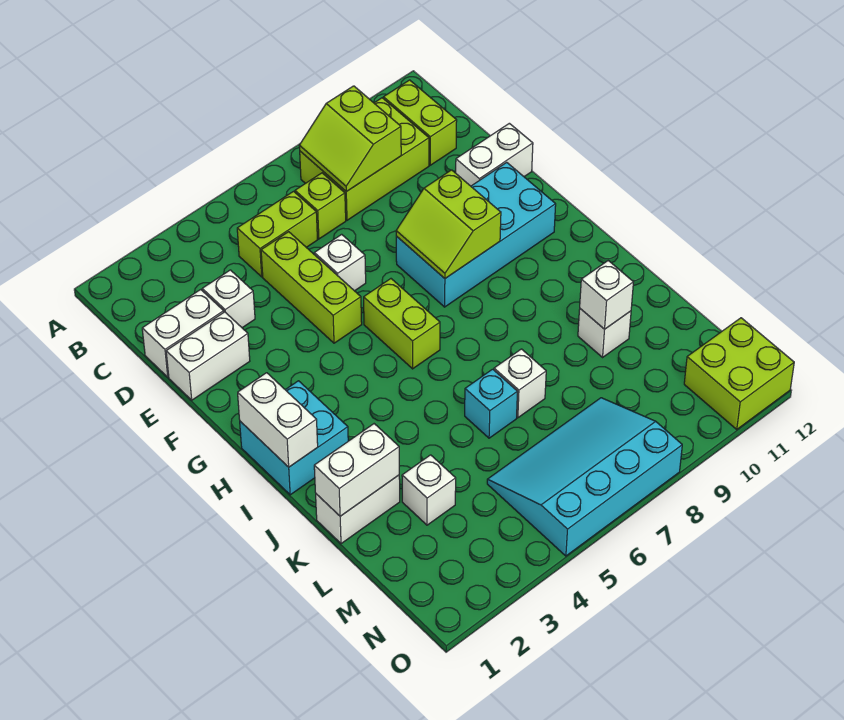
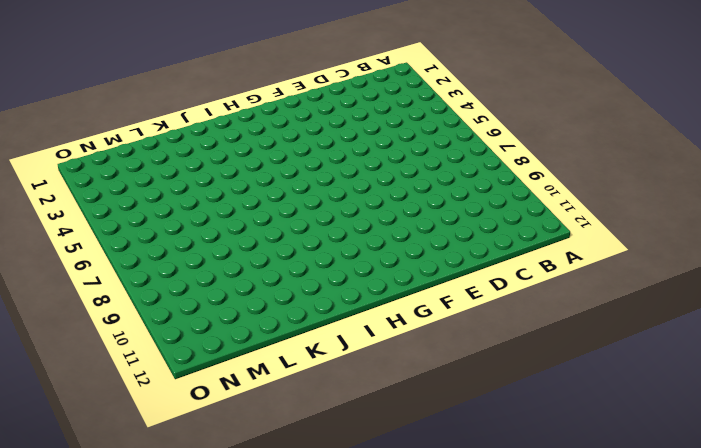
none -> lime brick B8:C10 level 1
none -> lime brick B11:C11 level 1
none -> lime brick C5:C6 level 1

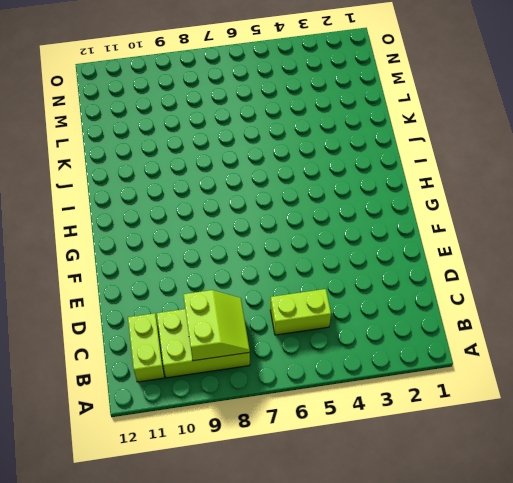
none -> lime brick C7 level 1
none -> white brick D1:D2 level 1
none -> white brick D3 level 1

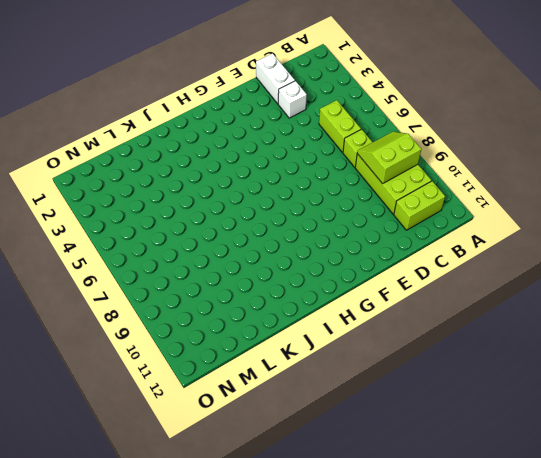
none -> lime brick D5:F5 level 1
none -> white brick E1:E2 level 1
none -> white brick E6 level 1

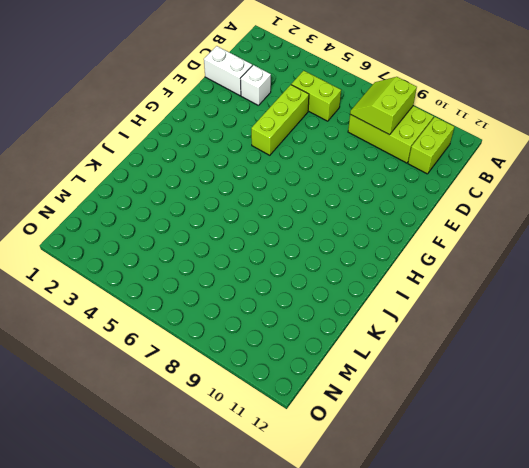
none -> lime brick C7 level 1
none -> white brick E1:E2 level 1
none -> white brick E6 level 1

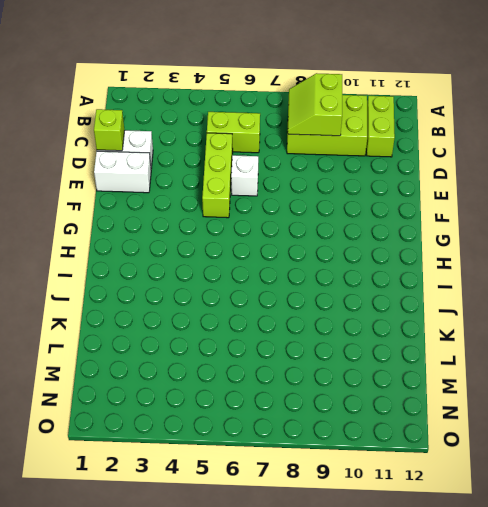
lime brick D1 level 2 -> lime brick C7 level 1
none -> white brick D3 level 1
none -> white brick E11:E12 level 1
none -> cyan brick F8:G11 level 1

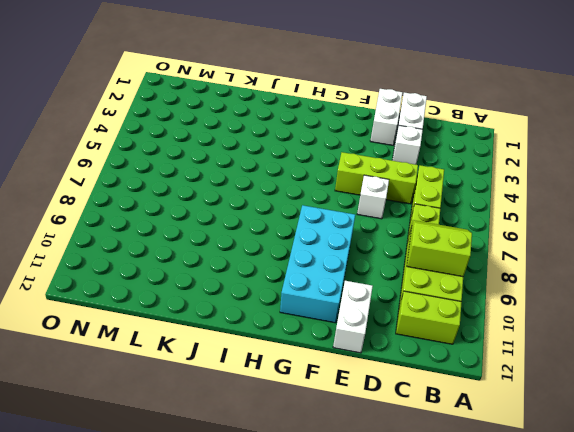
none -> lime brick G6:H6 level 1
none -> cyan brick H1:I2 level 1
none -> white brick K1:K2 level 1

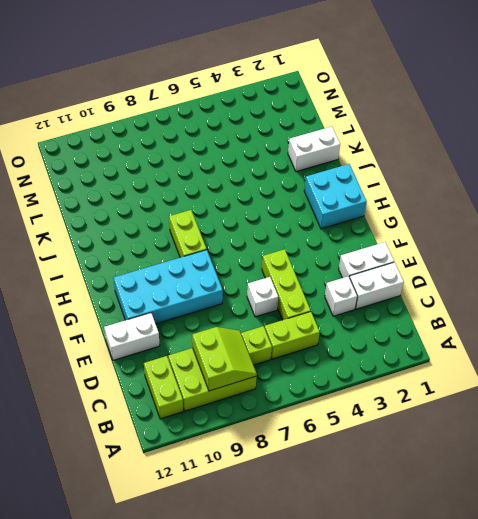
lime brick H8:I8 level 1 -> lime brick G6:H6 level 1
none -> cyan brick K6 level 1
none -> white brick K7 level 1
none -> white brick K10 level 1

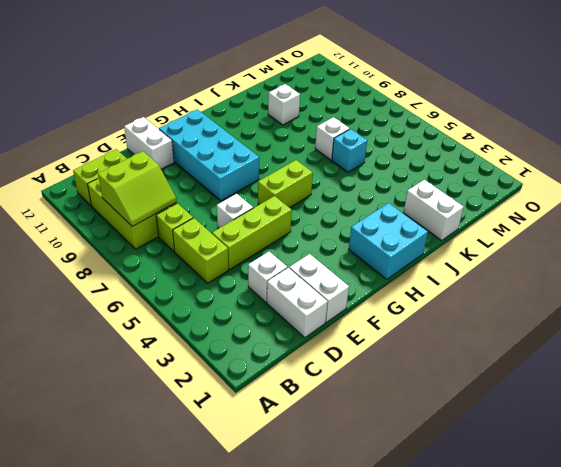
none -> white brick L3 level 1
none -> cyan slope M5:O8 level 1 top O
none -> lime brick N11:O12 level 1

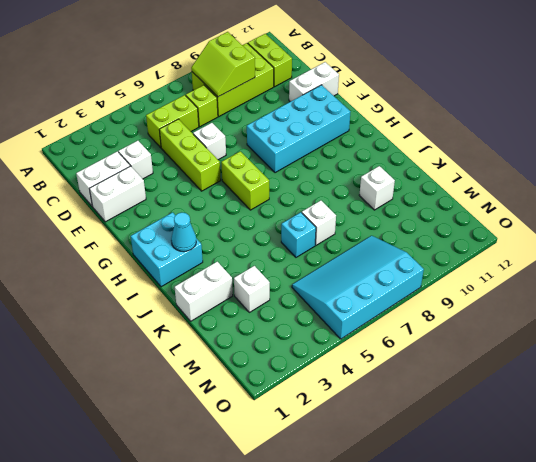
cyan cone I2 level 2 -> none
none -> lime brick N11:O12 level 1
none -> lime slope F8:G9 level 2 top 9
none -> white brick H1:I1 level 2

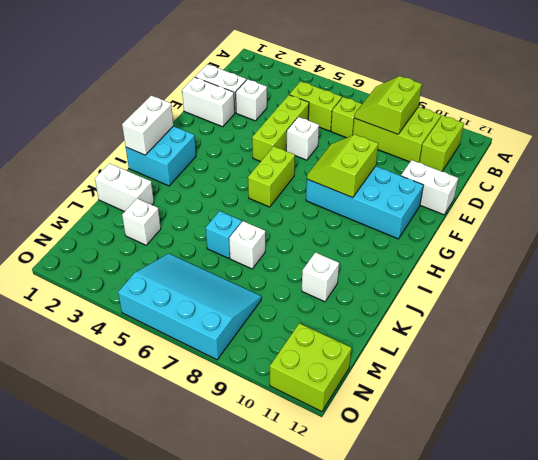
none -> white brick K1:K2 level 2
none -> white brick K10 level 2

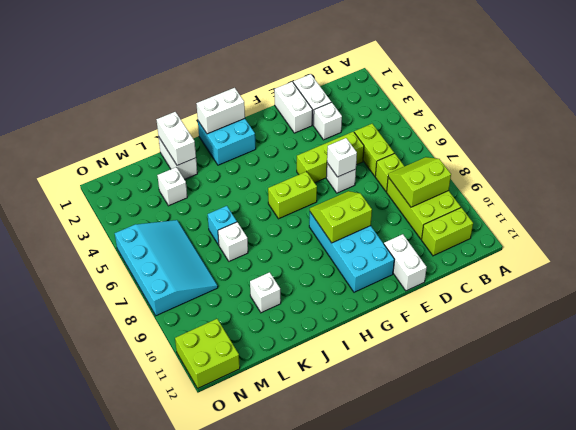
white brick E6 level 2 -> white brick K10 level 2

